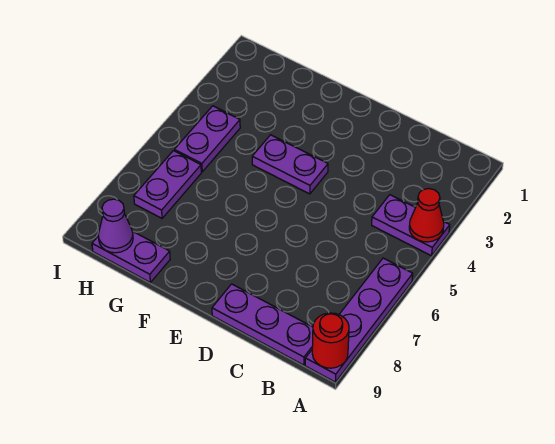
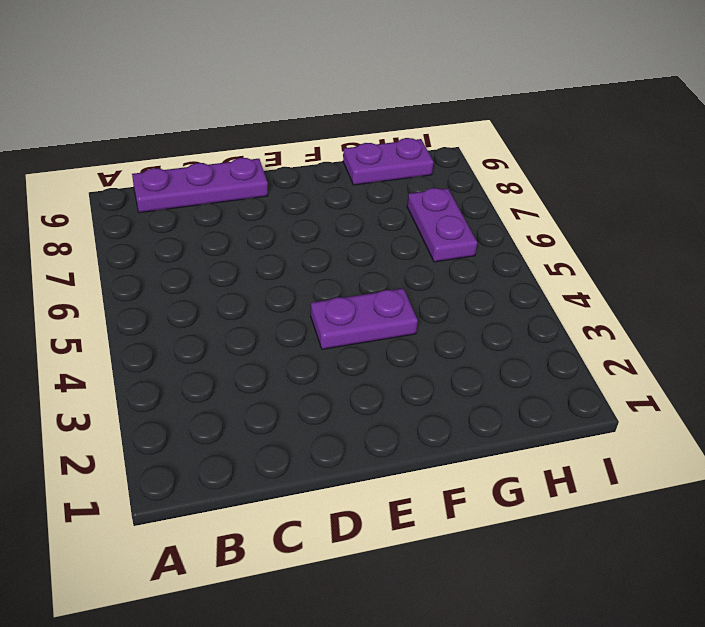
none -> purple plate A4:B4 level 1
none -> purple plate A6:A9 level 1

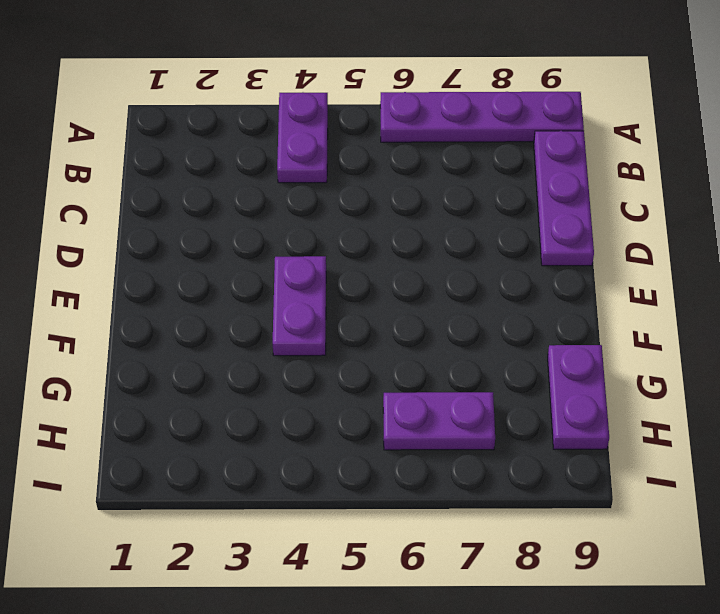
none -> purple plate H4:H5 level 1
none -> red cone A4 level 2

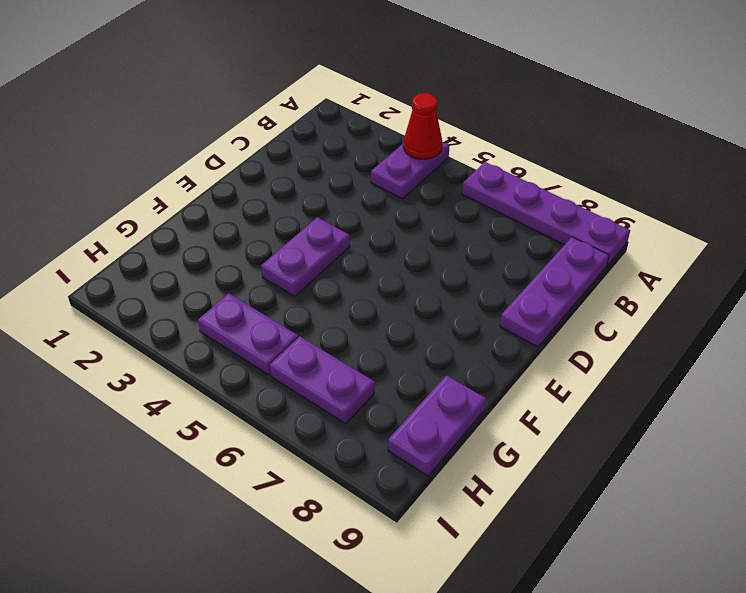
none -> red round brick A9 level 2
none -> purple cone H9 level 2

